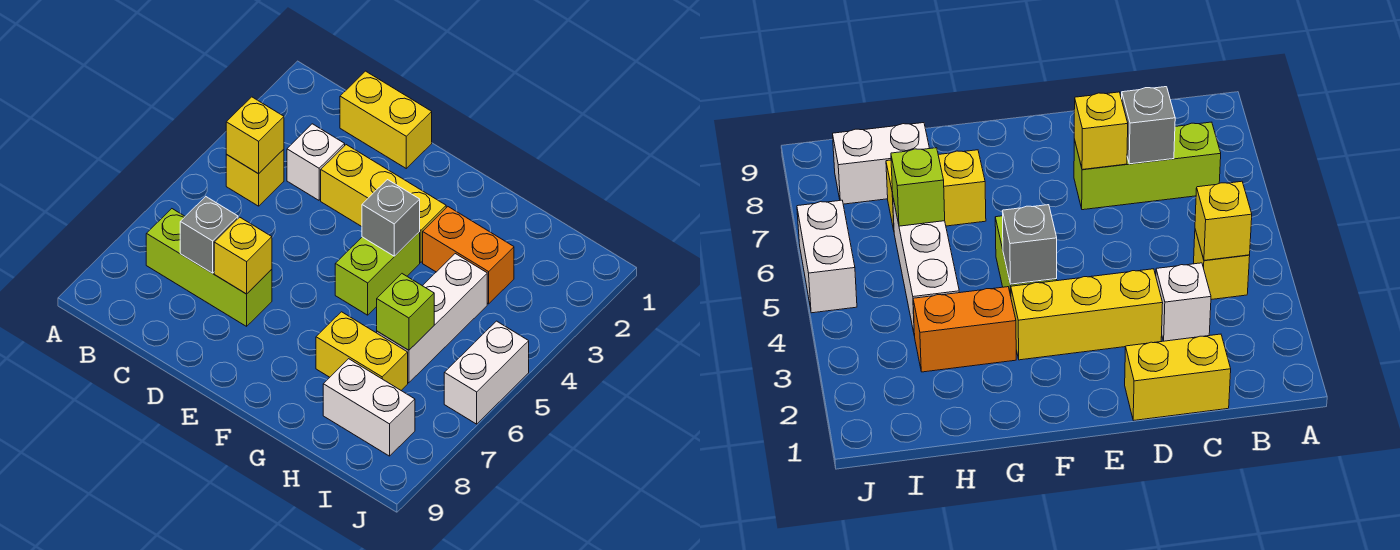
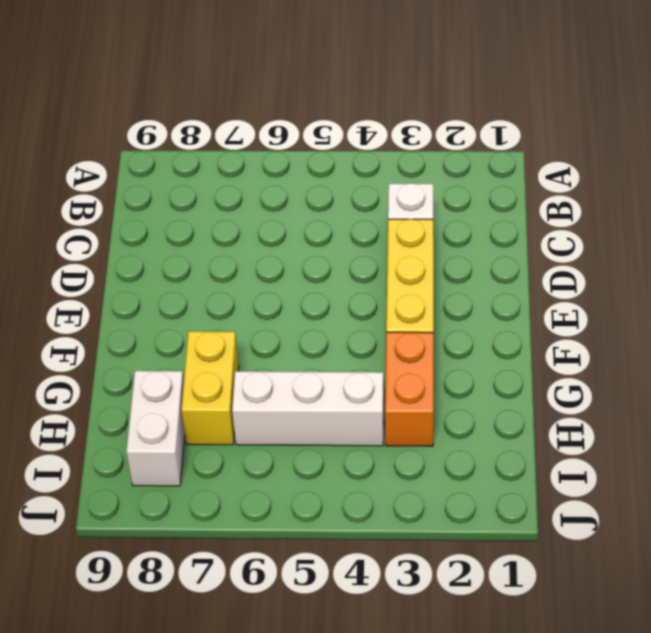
none -> yellow brick B4 level 1
none -> lime brick B7:D7 level 1
none -> yellow brick C1:D1 level 1

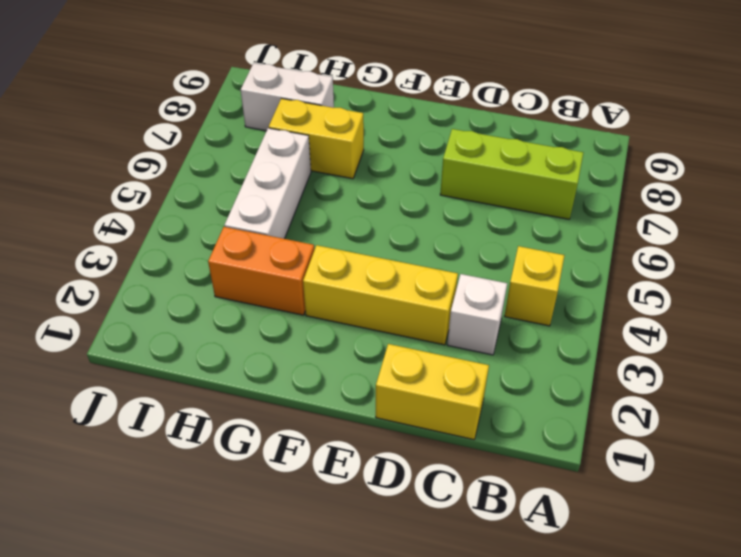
none -> lime brick F4:F5 level 1
none -> white brick J5:J6 level 1
none -> yellow brick B4 level 2

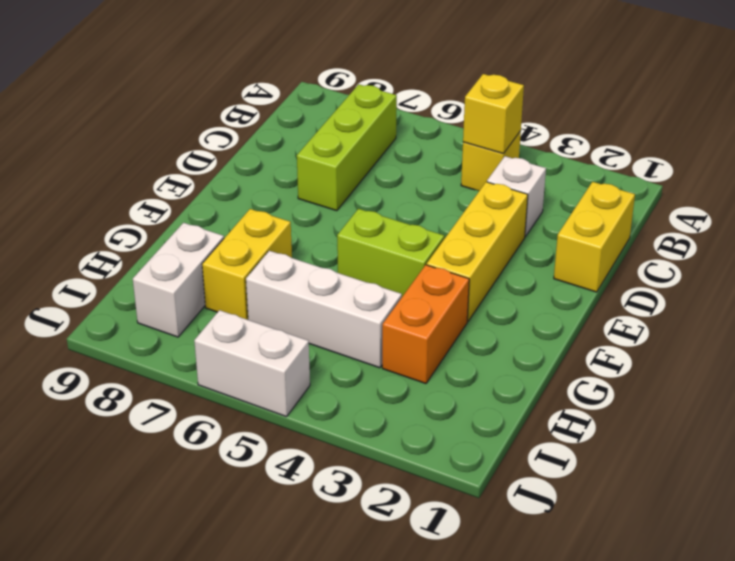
none -> grey brick C7 level 2
none -> yellow brick D7 level 2
none -> grey brick F4 level 2

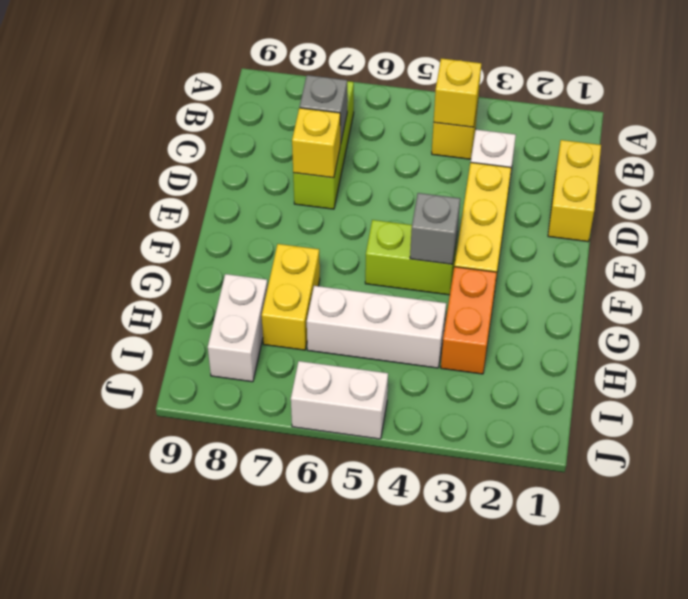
none -> lime brick H6 level 2

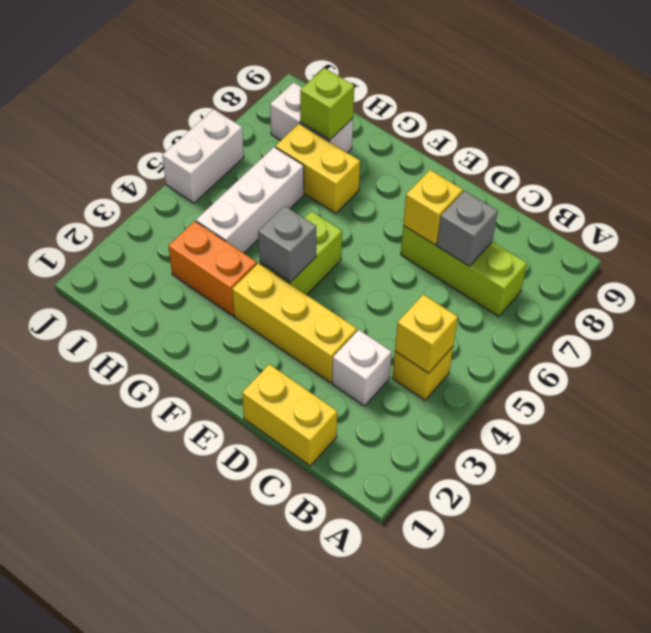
lime brick H8 level 2 -> lime brick H6 level 2

